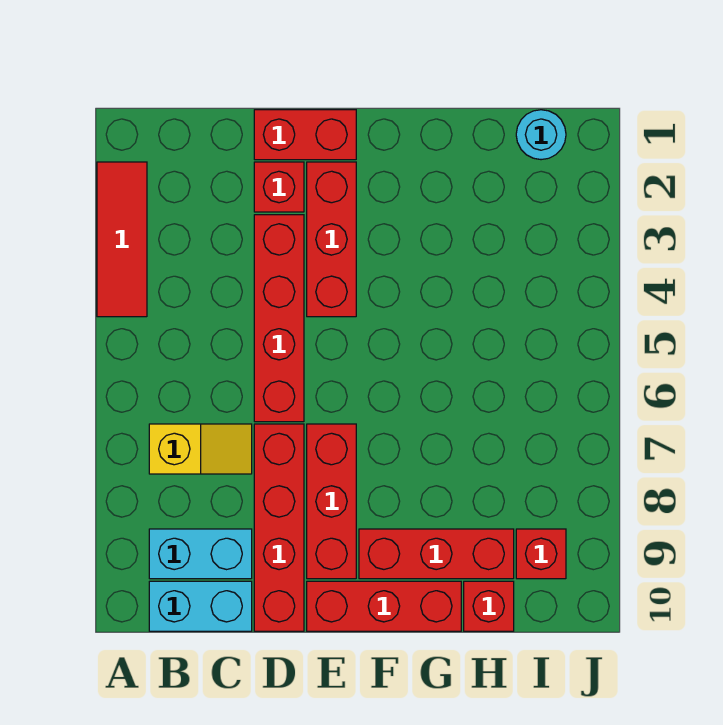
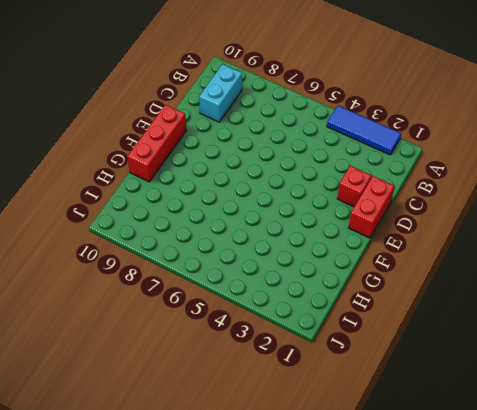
blue tile A2:A4 level 1 -> red tile A2:A4 level 1
none -> yellow slope B7:C7 level 1 top B
none -> cyan brick B10:C10 level 1
none -> red brick D3:D6 level 1

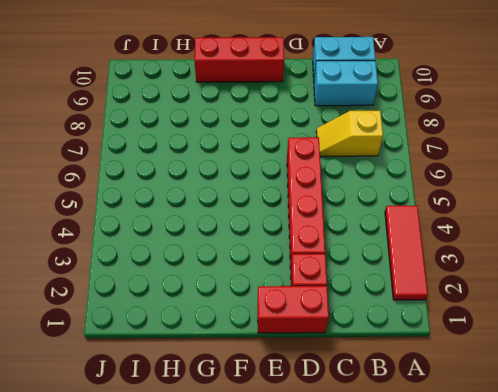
none -> red brick D7:D10 level 1
none -> red brick E2:E4 level 1
none -> red brick E7:E9 level 1

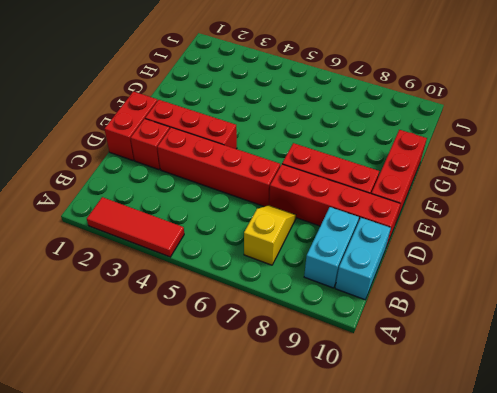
none -> red brick F9:H9 level 1
none -> red brick H10 level 1
none -> cyan round brick I1 level 1

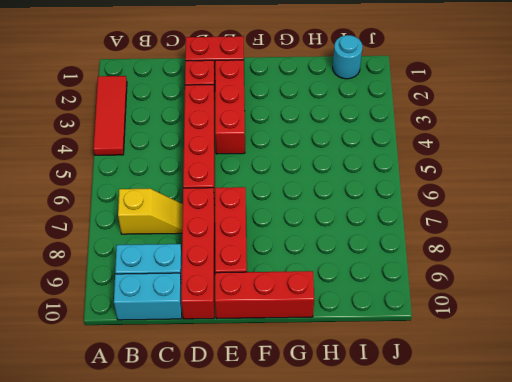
none -> red brick F9:H9 level 1
none -> red brick H10 level 1
none -> red brick I9 level 1

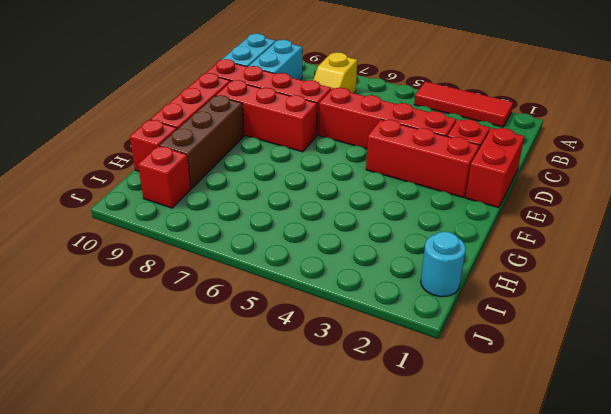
brown brick F9:H9 level 1 -> red brick F9:H9 level 1

